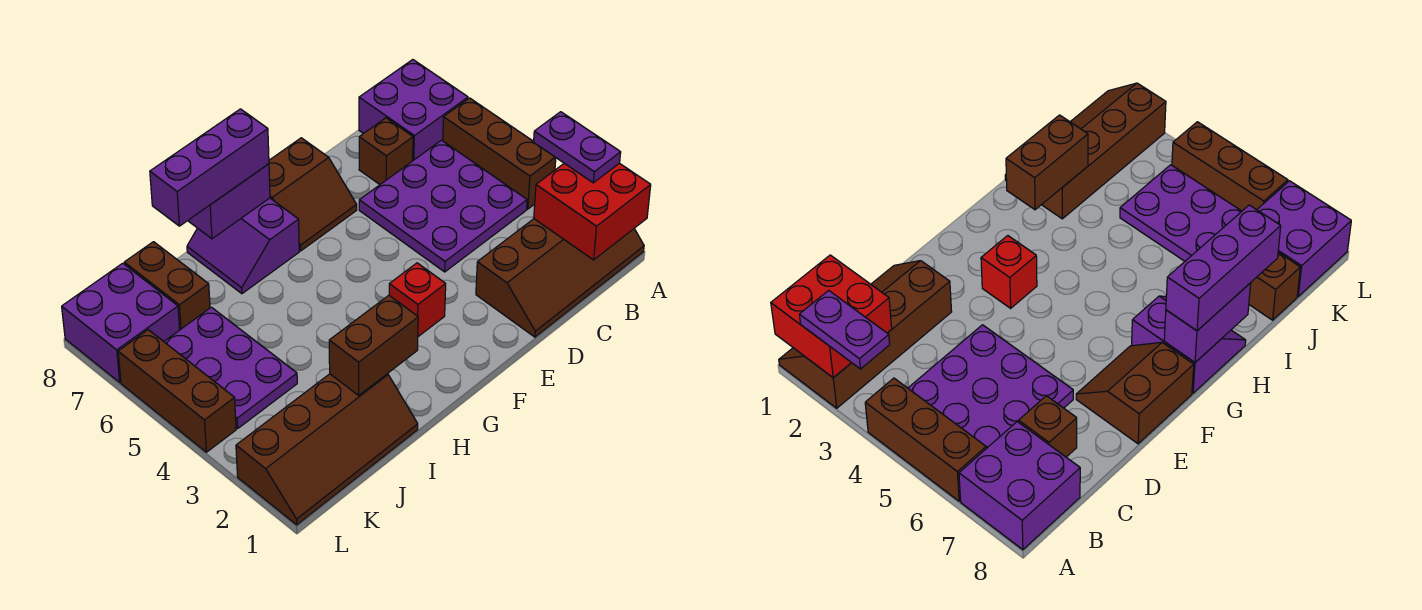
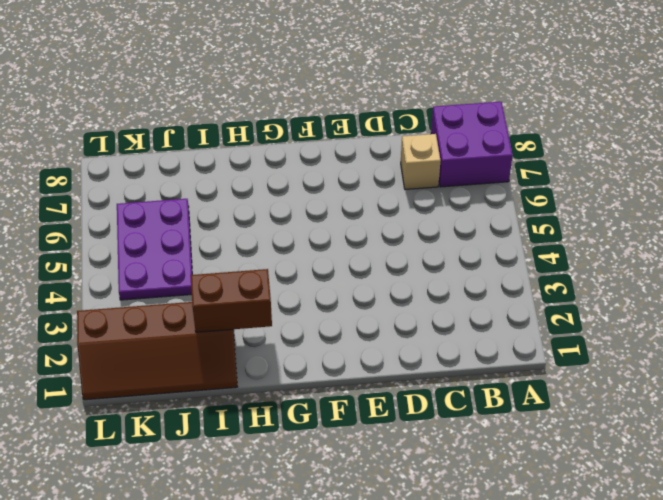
tan brick C7 level 1 -> brown brick C7 level 1
none -> brown slope A1:D2 level 1 top 2
none -> brown brick A4:A6 level 1
none -> purple plate B4:D6 level 1

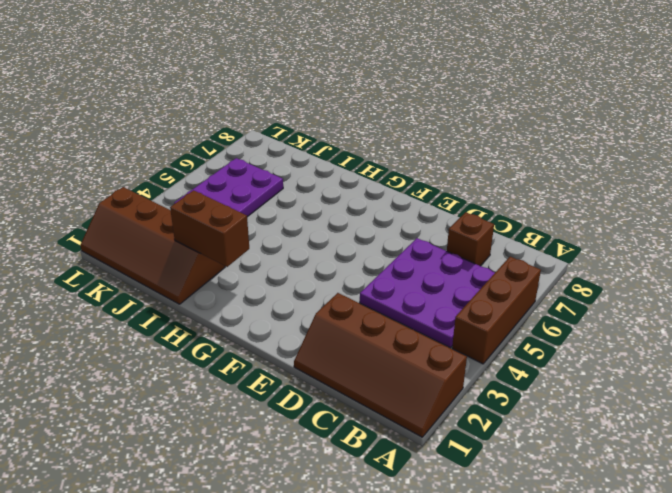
none -> purple brick A7:B8 level 1
none -> brown slope E7:F8 level 1 top 8
none -> red brick F3 level 1

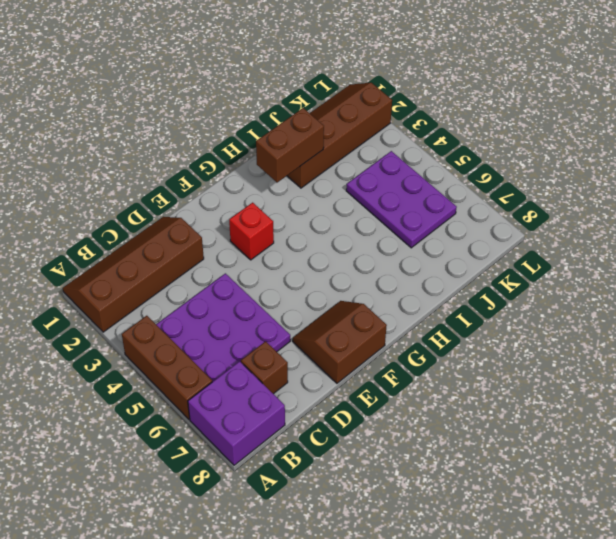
none -> purple slope G7:H8 level 1 top G
none -> brown brick J7:J8 level 1
none -> purple brick K7:L8 level 1

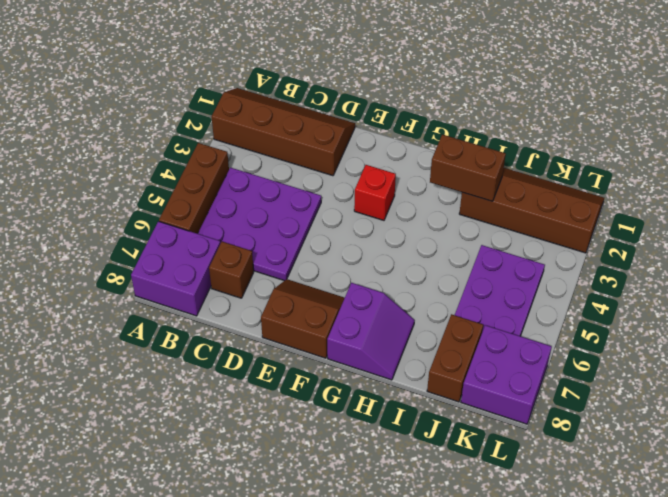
none -> brown brick L4:L6 level 1
none -> red brick A1:B2 level 2
none -> purple brick G8:H8 level 2

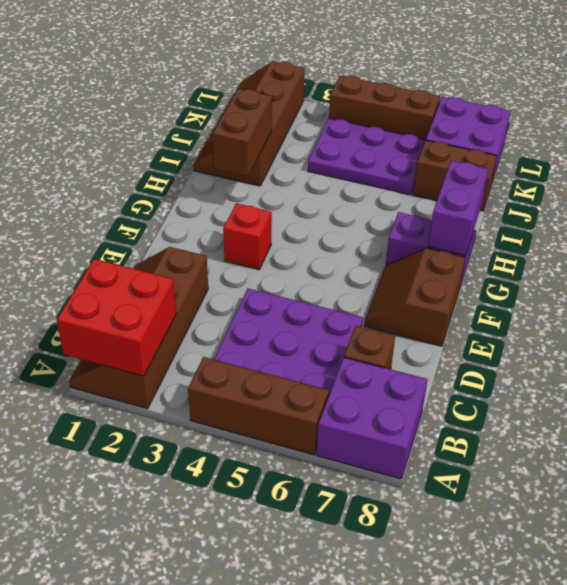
none -> purple plate A2:A3 level 3
none -> purple brick G8:I8 level 3

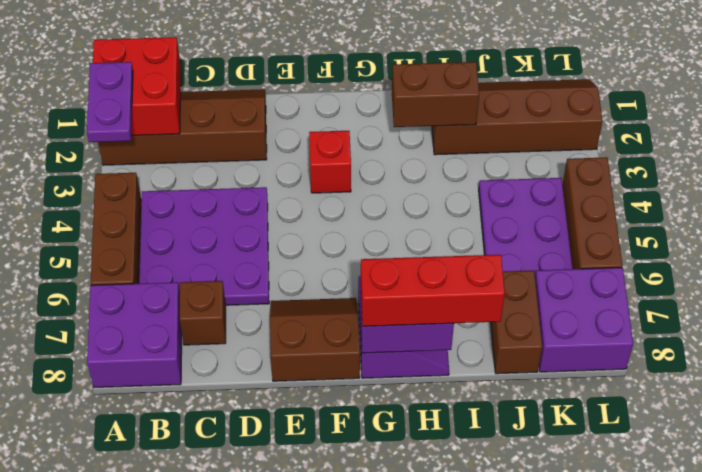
red brick G8:I8 level 3 -> purple brick G8:I8 level 3

